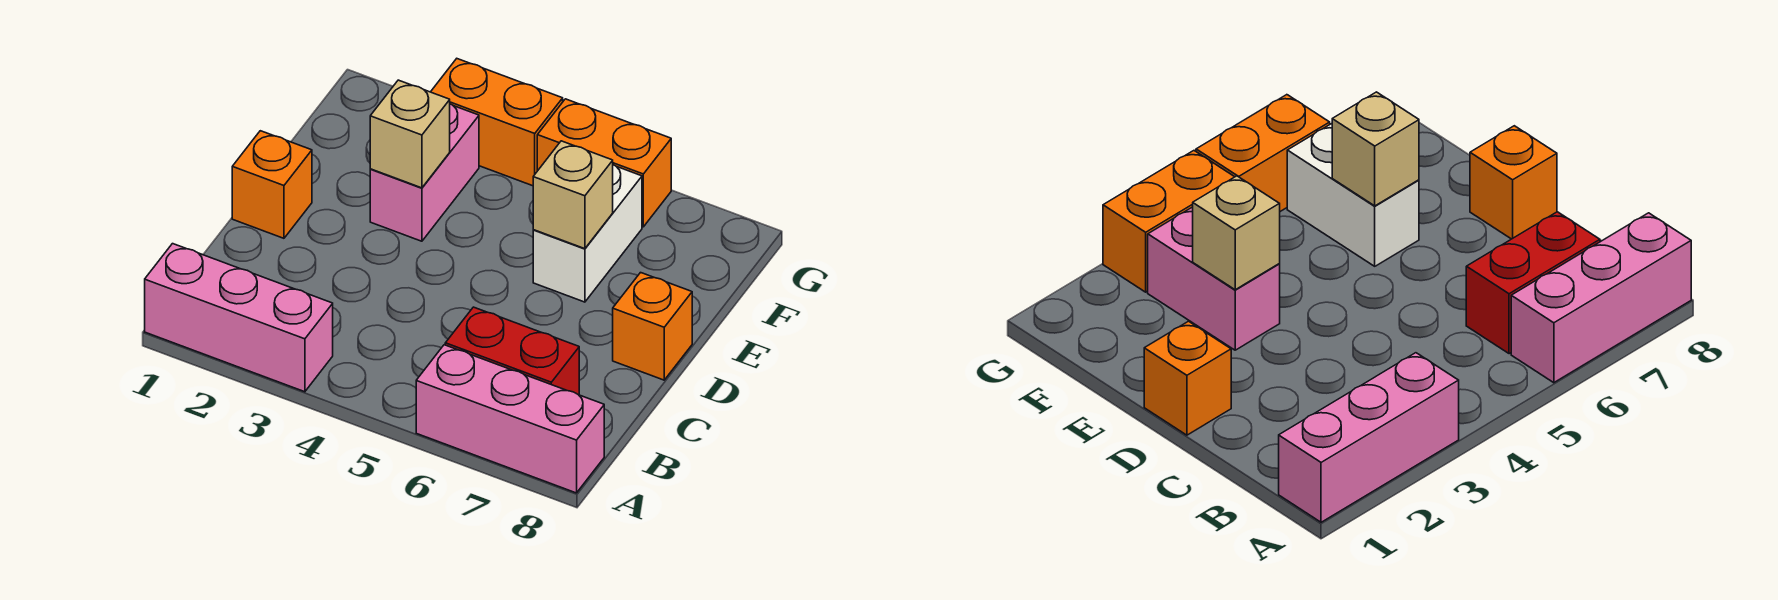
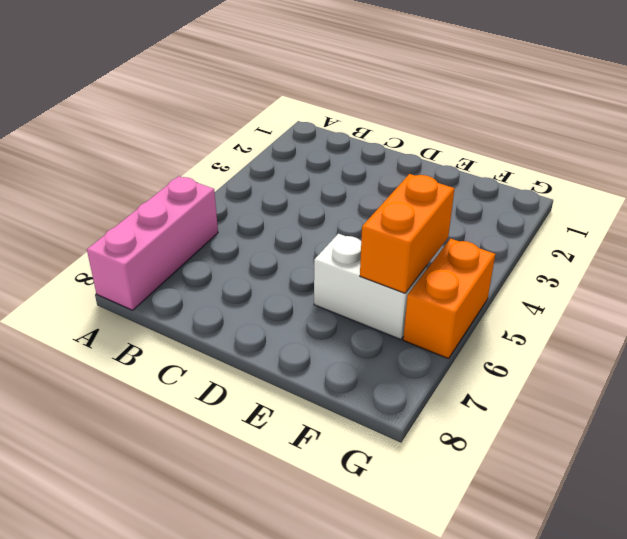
orange brick F5:F6 level 2 -> orange brick G3:G4 level 1
none -> pink brick A1:A3 level 1
none -> red brick B6:B7 level 1

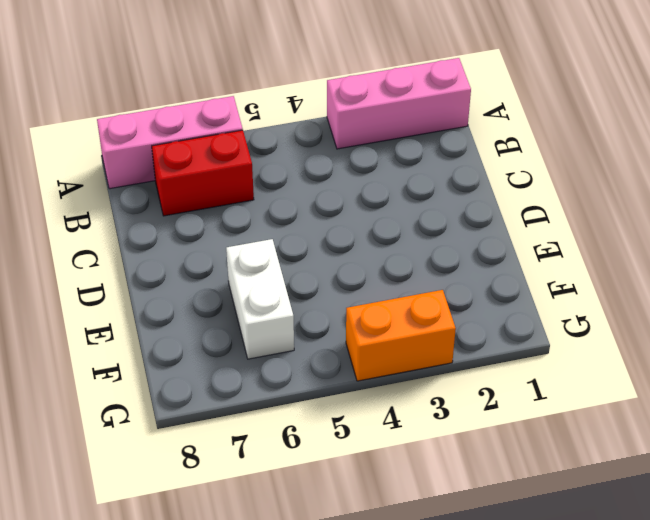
none -> orange brick D1 level 1
none -> orange brick D8 level 1

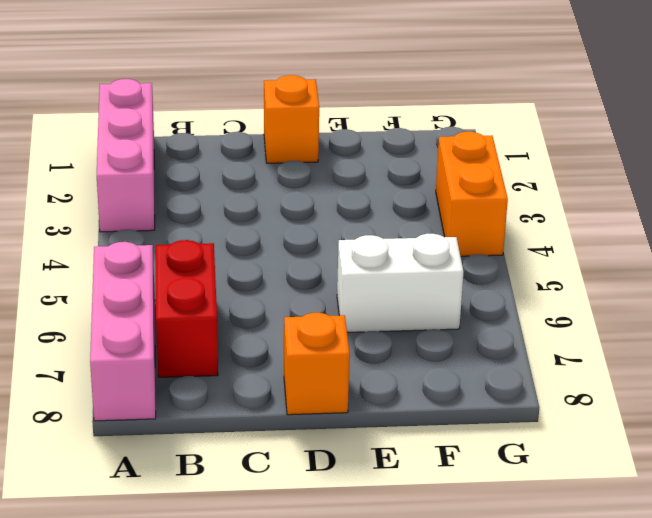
none -> pink brick E3:F3 level 1
none -> orange brick G5:G6 level 1

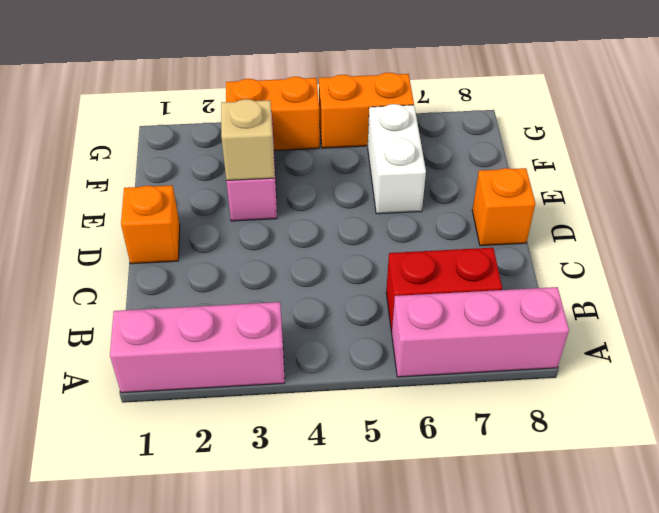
none -> tan brick E6 level 2

